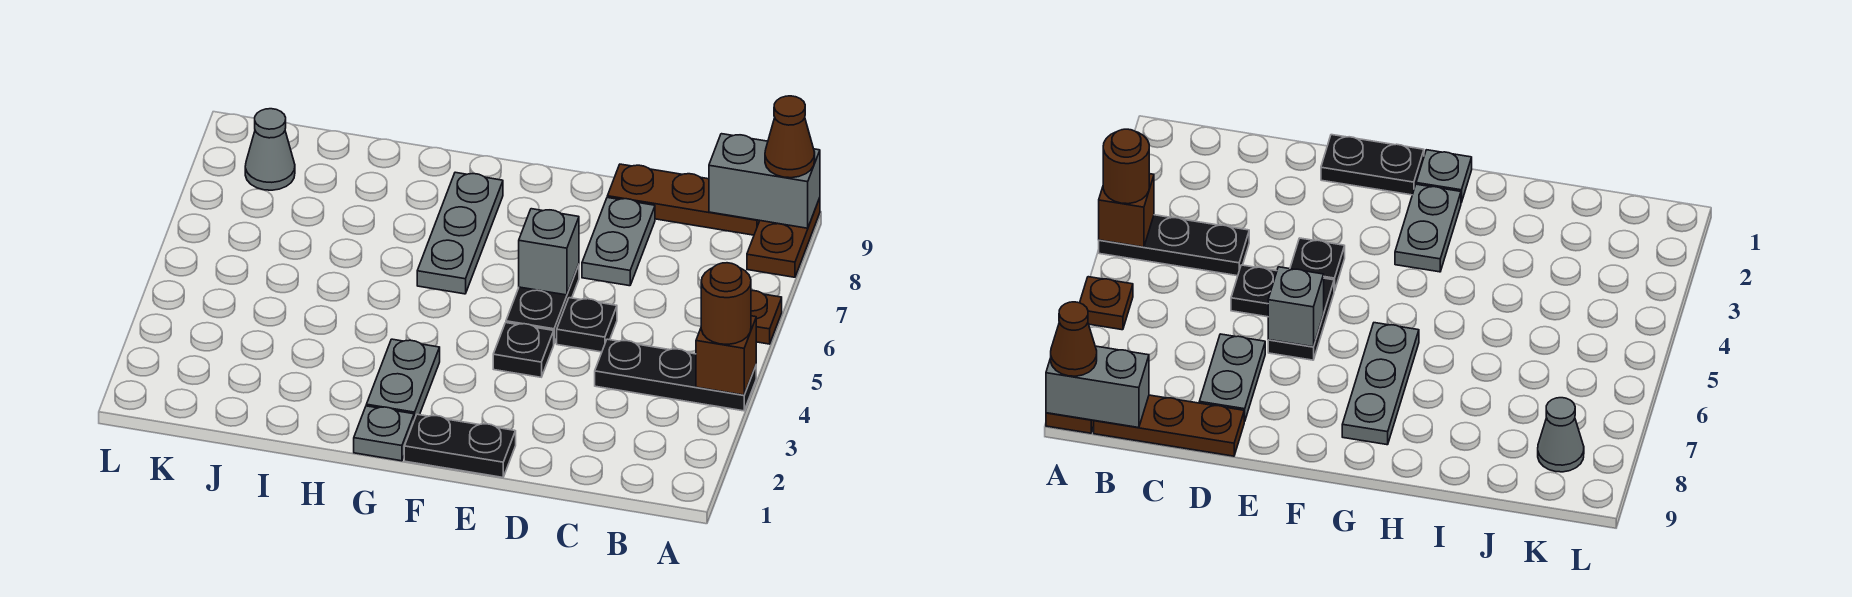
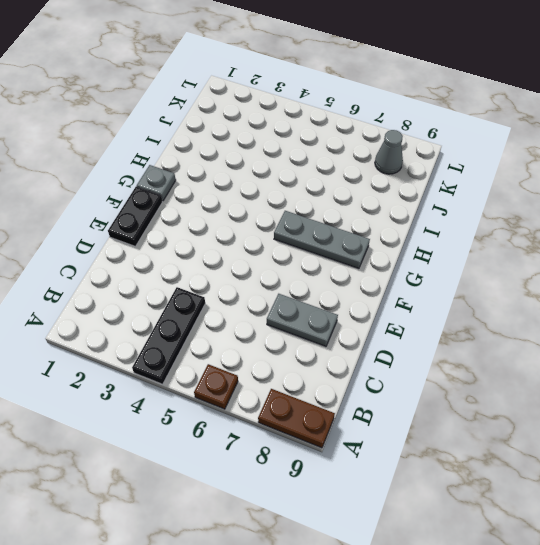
none -> brown plate B9:D9 level 1
none -> black plate D5 level 1
none -> black plate E4 level 1

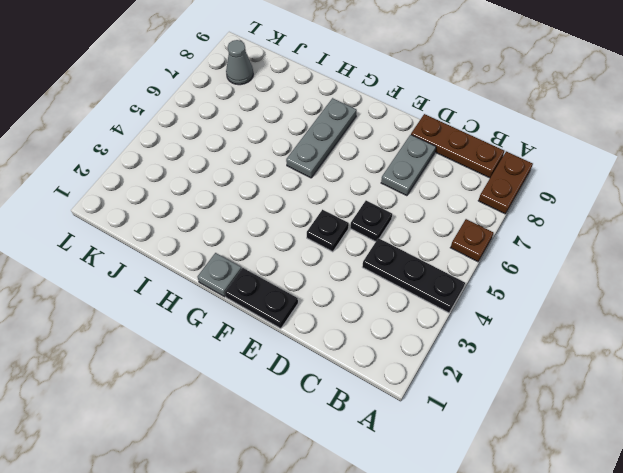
none -> black plate E5:E6 level 1
none -> grey plate G2:G3 level 1
none -> brown brick A4 level 2

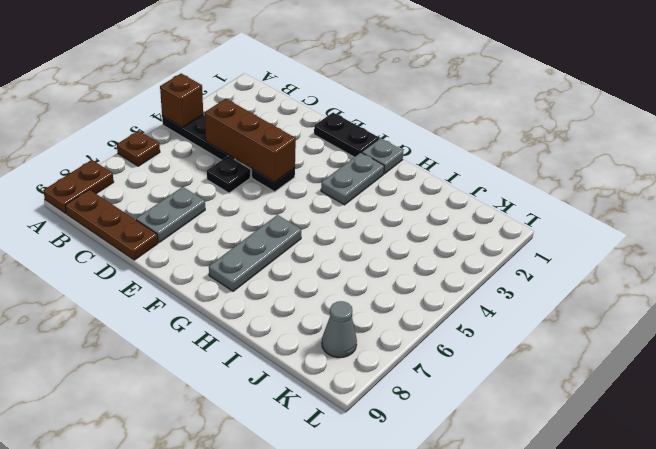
brown brick C4:E4 level 2 -> none
none -> black plate E5:E6 level 1
none -> grey brick A9:B9 level 2
none -> grey brick E6 level 2

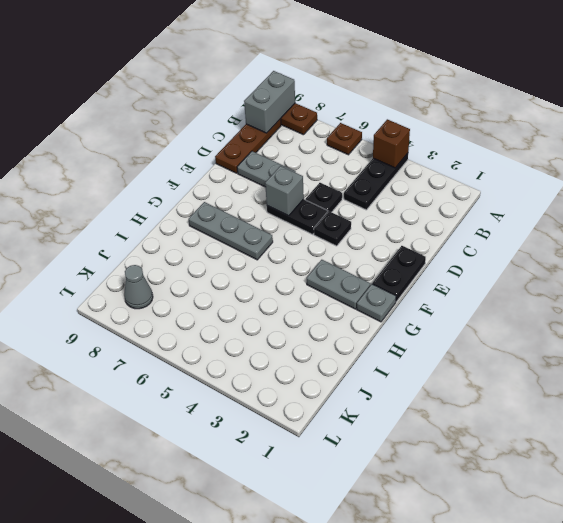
none -> brown round brick A4 level 3
none -> brown cone A9 level 3

